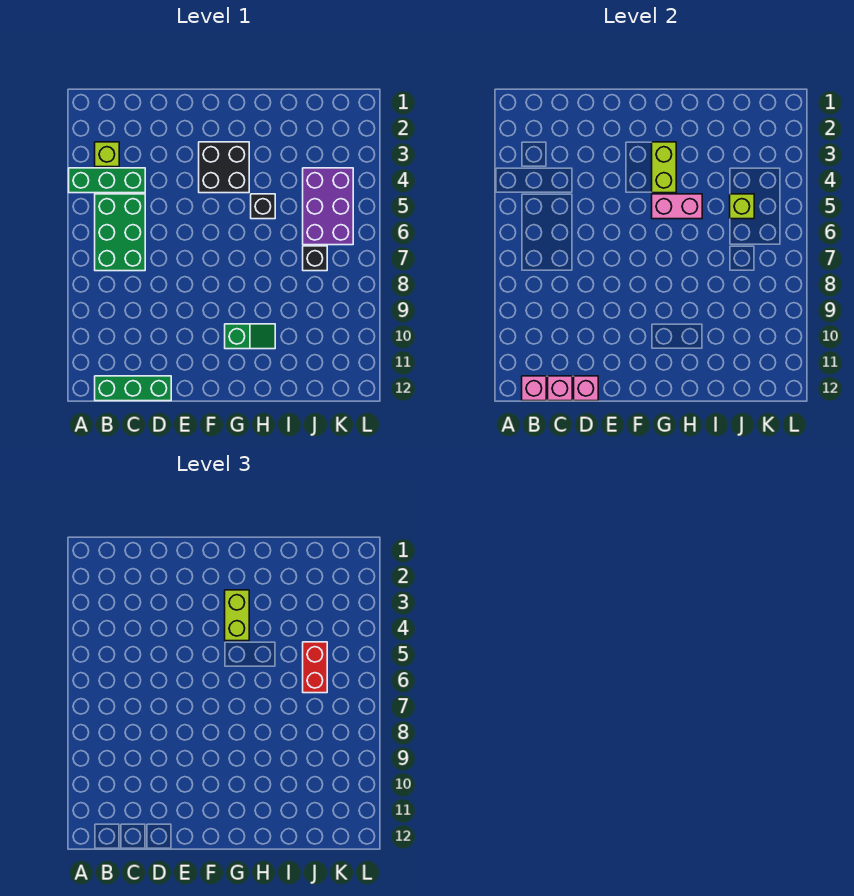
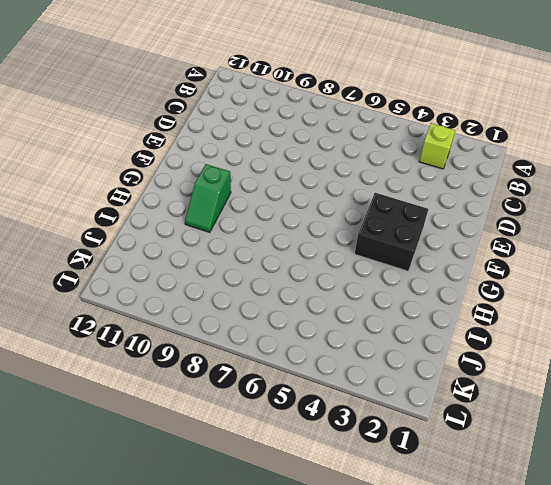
none -> green brick A4:C4 level 1
none -> green brick B5:C7 level 1
none -> green brick B12:D12 level 1

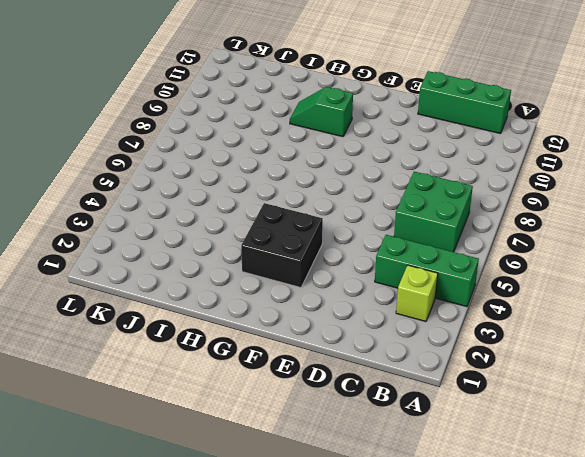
green brick B6:C7 level 1 -> green brick B5:C7 level 1
none -> black brick H5 level 1
none -> purple brick J4:K6 level 1
none -> black brick J7 level 1

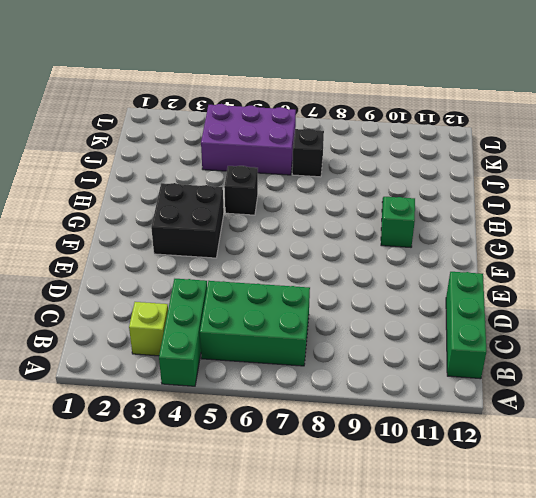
none -> pink brick B12 level 2
none -> pink brick C12 level 2
none -> pink brick D12 level 2

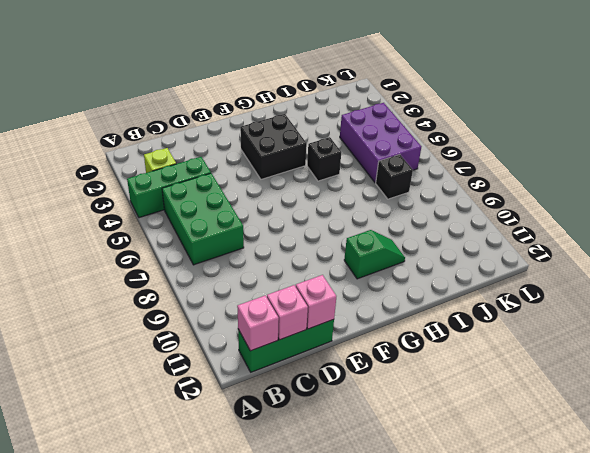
none -> lime brick G3:G4 level 2
none -> pink brick G5:H5 level 2
none -> lime brick J5 level 2

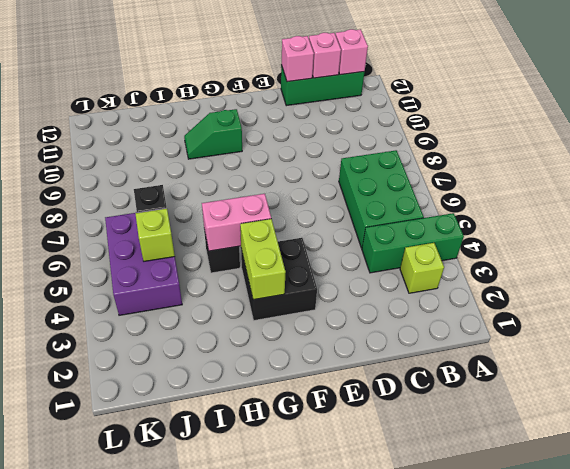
none -> lime brick G3:G4 level 3
none -> red brick J5:J6 level 3

